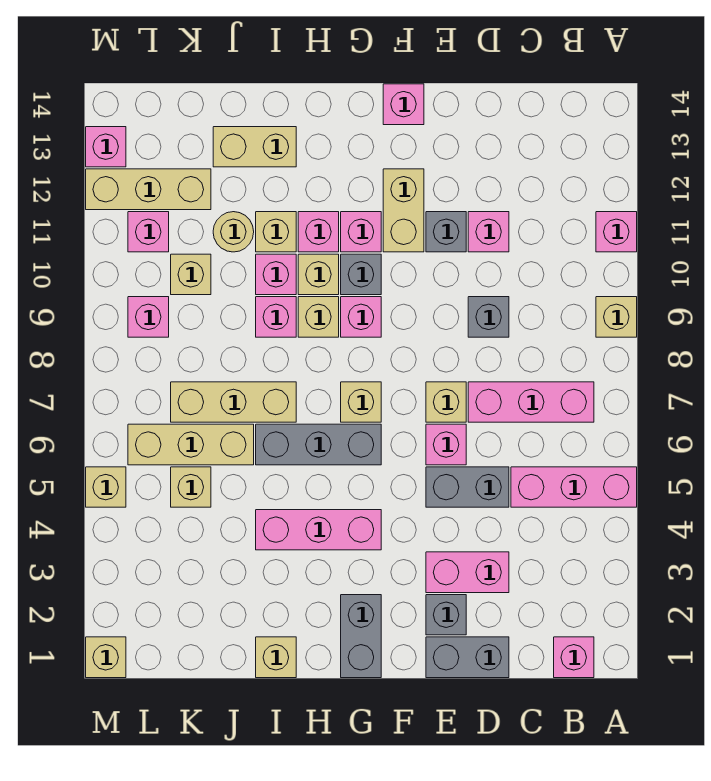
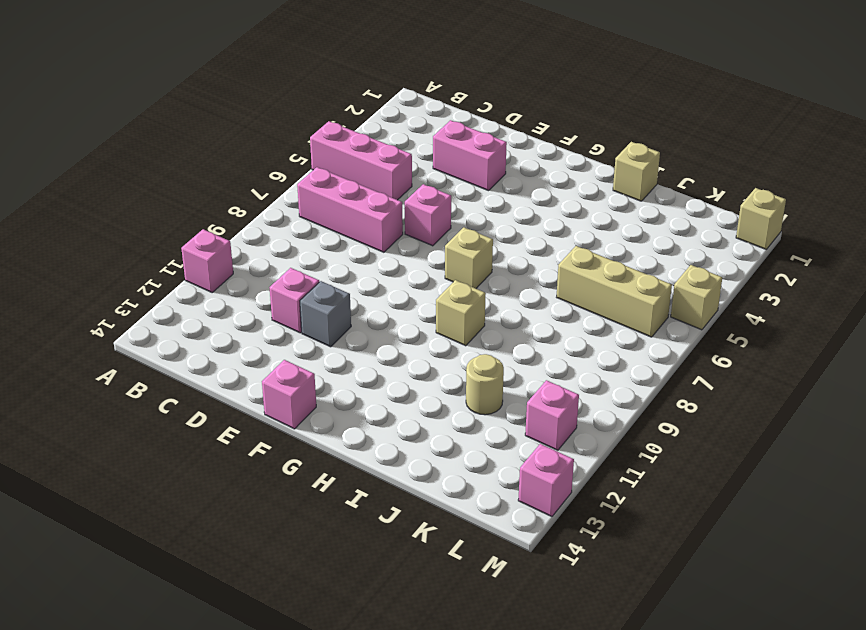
none -> tan brick A9 level 1
none -> pink brick B1 level 1
none -> grey brick D1:E1 level 1
none -> grey brick D5:E5 level 1

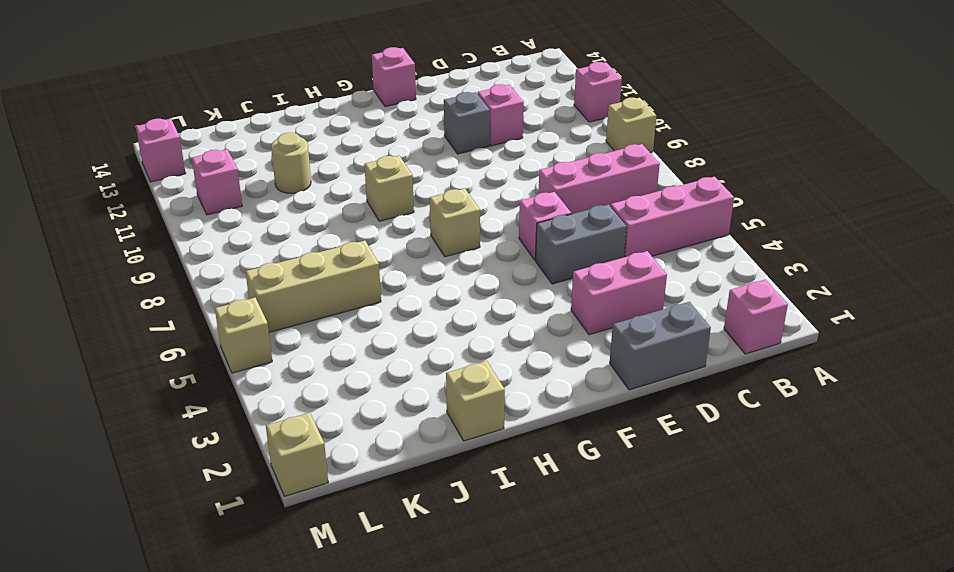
none -> grey brick D9 level 1
none -> grey brick E2 level 1
none -> tan brick E7 level 1
none -> tan brick F11:F12 level 1

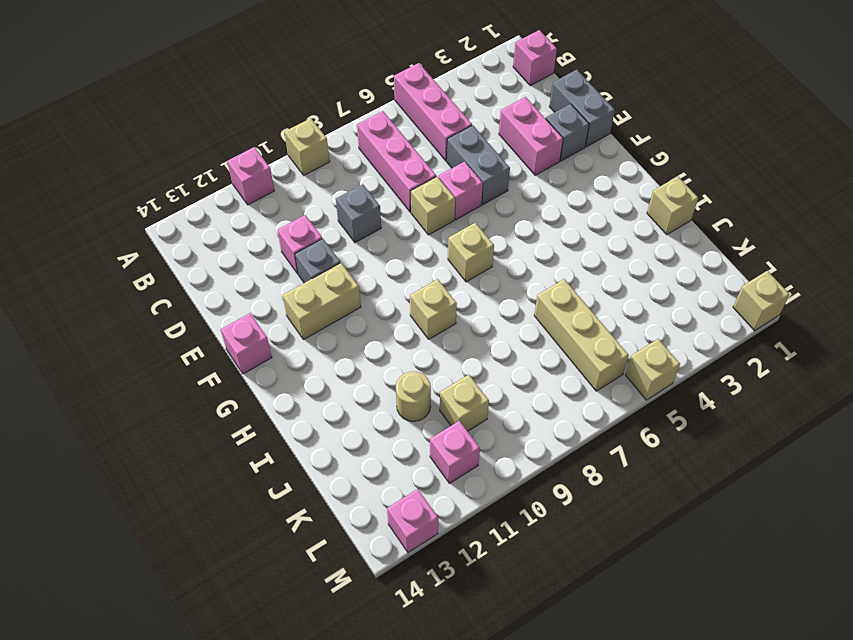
none -> grey brick G1:G2 level 1
none -> pink brick G4:I4 level 1
none -> grey brick G6:I6 level 1
none -> pink brick G9 level 1

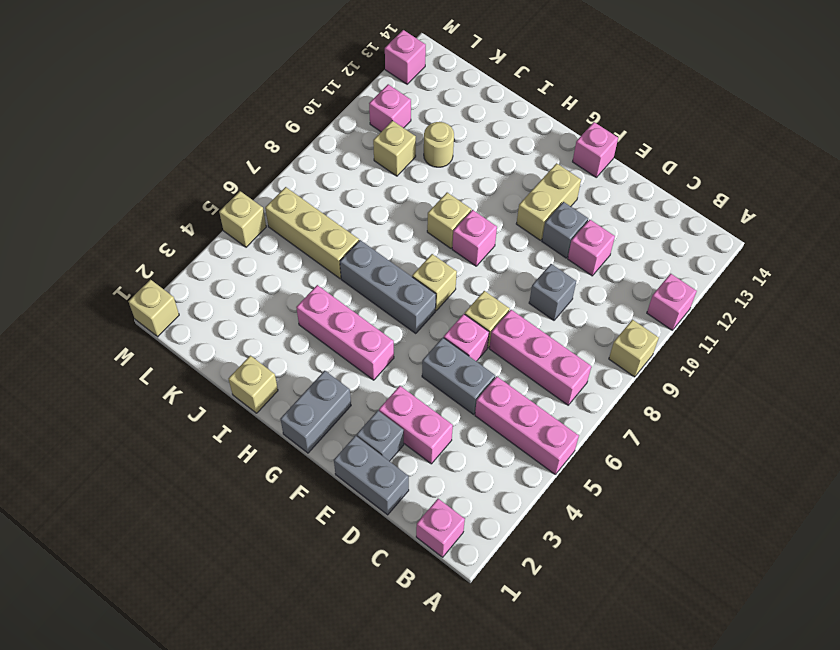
none -> grey brick G10 level 1
none -> pink brick G11 level 1
none -> tan brick H10 level 1
none -> pink brick H11 level 1

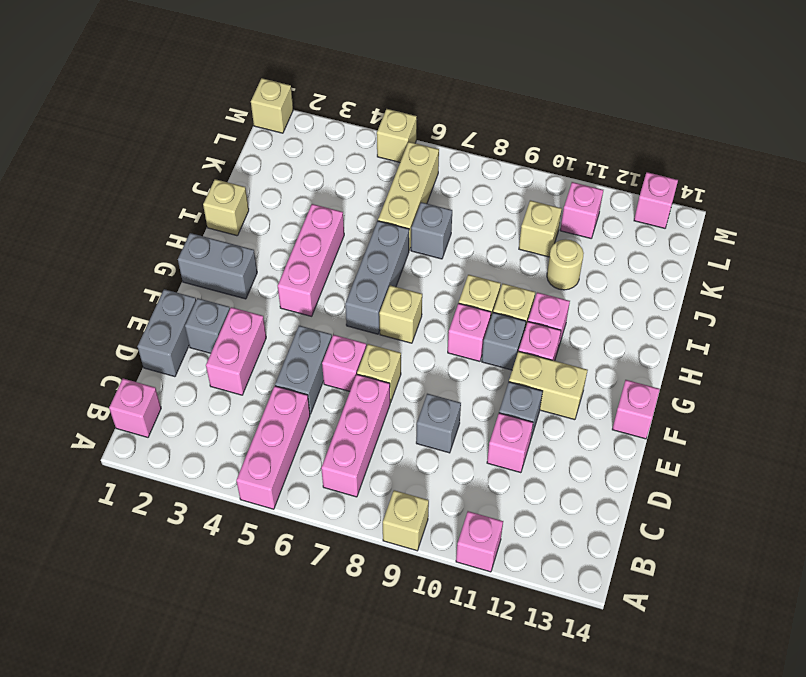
grey brick J7 level 1 -> tan brick I7:K7 level 1
none -> pink brick I9 level 1
none -> pink brick I10 level 1
none -> tan brick I11 level 1
none -> tan brick I13:J13 level 1

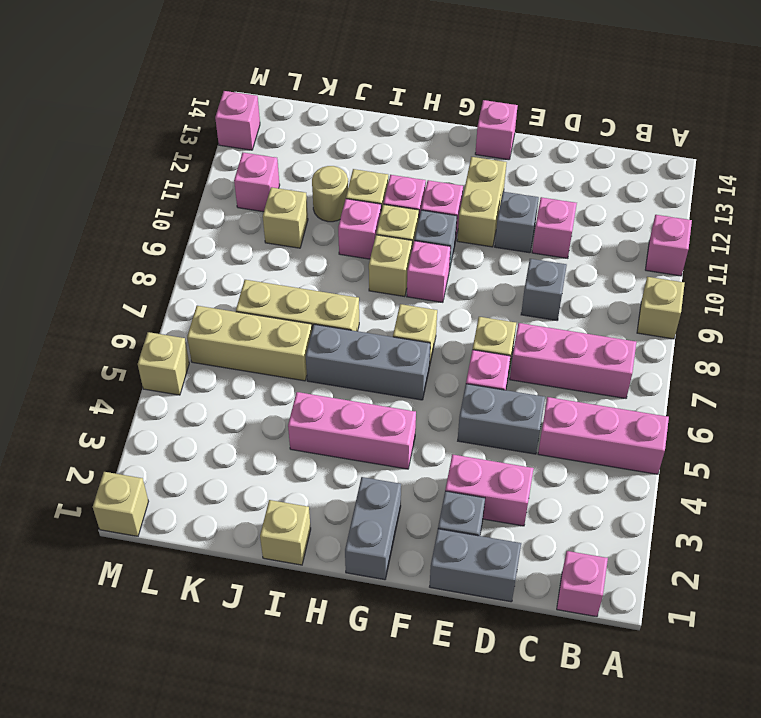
none -> pink brick I9 level 1
none -> tan brick I13:J13 level 1
none -> tan brick K5 level 1
none -> tan brick K12:M12 level 1

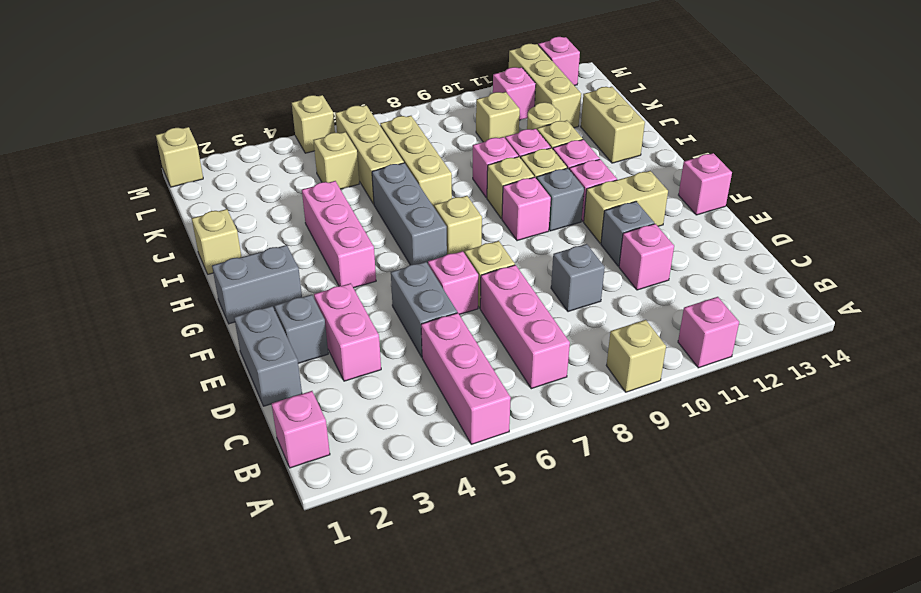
none -> pink brick L9 level 1

